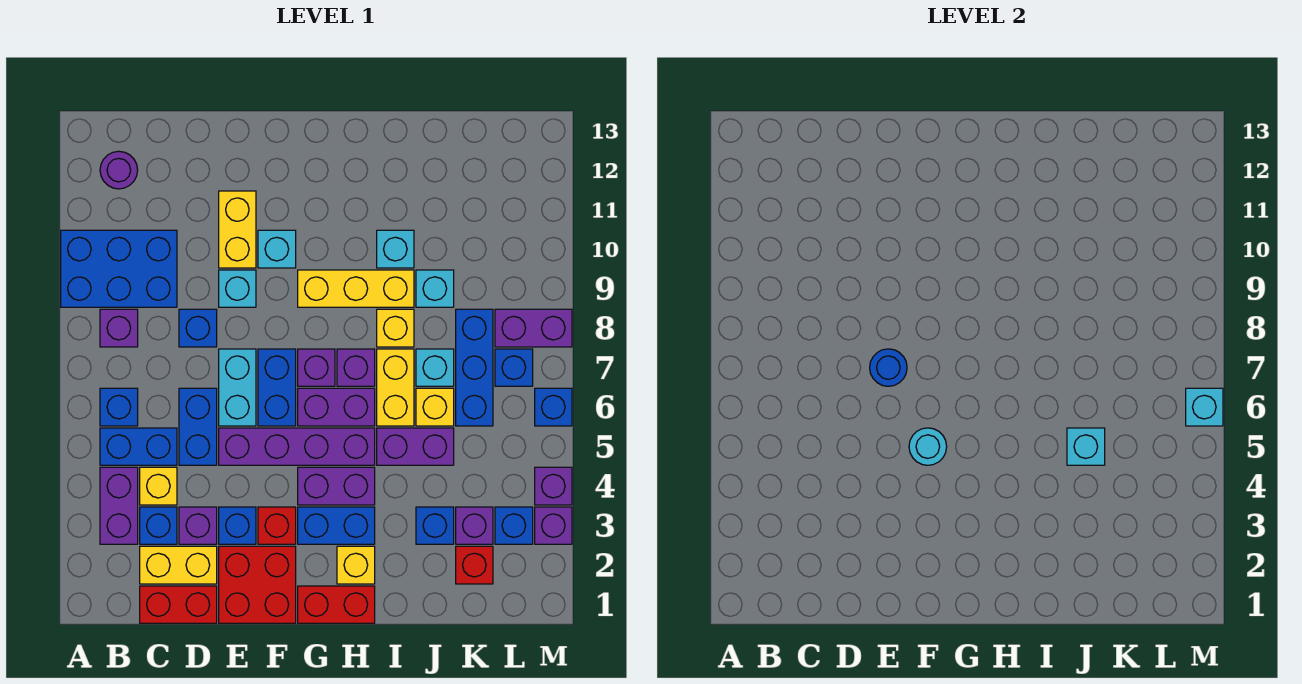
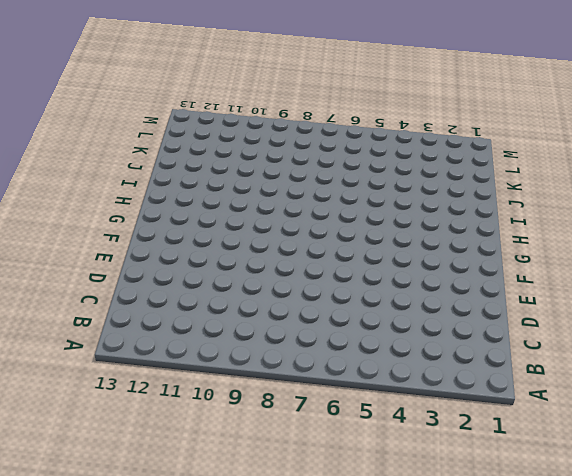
none -> blue brick A9:C10 level 1
none -> purple brick B3:B4 level 1
none -> blue brick B5:C5 level 1
none -> blue brick B6 level 1

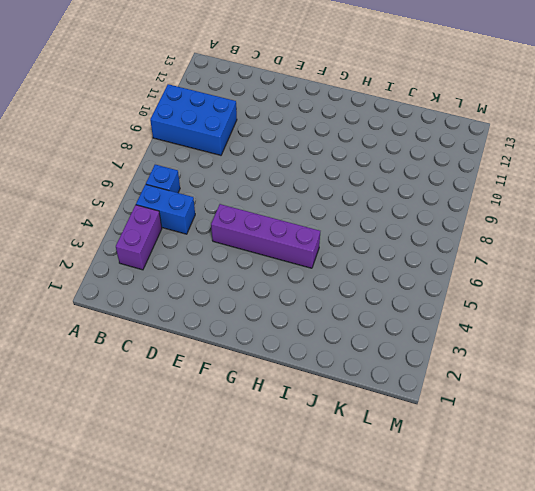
none -> purple brick B8 level 1
none -> purple round brick B12 level 1
none -> red brick C1:D1 level 1
none -> yellow brick C2:D2 level 1

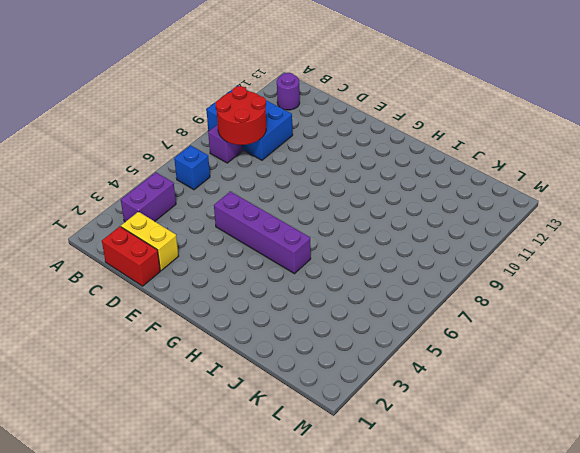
red round brick B8:C9 level 2 -> none
none -> blue brick B5:C5 level 1
none -> blue brick C3 level 1
none -> yellow brick C4 level 1
none -> purple brick D3 level 1

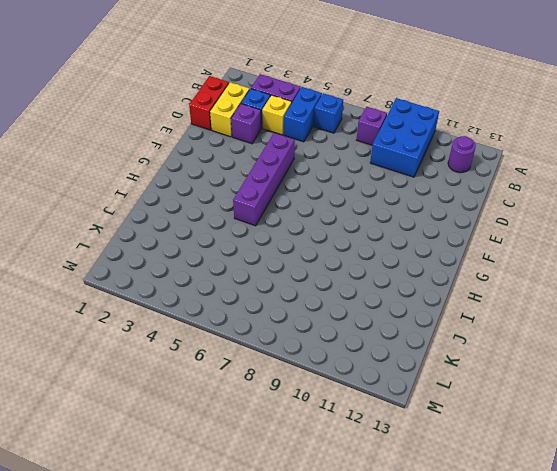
none -> blue brick D5:D6 level 1
none -> blue brick D8 level 1
none -> red brick E1:F2 level 1
none -> blue brick E3 level 1

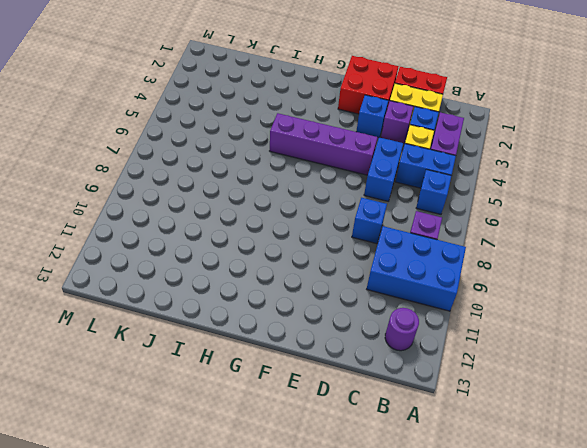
none -> cyan brick E6:E7 level 1
none -> cyan brick E9 level 1
none -> yellow brick E10:E11 level 1
none -> red brick F3 level 1

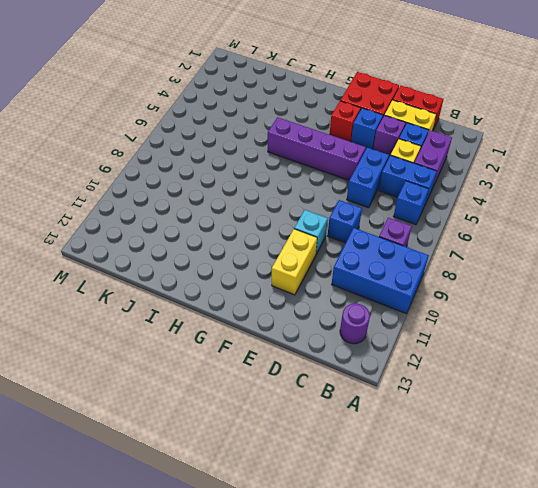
none -> cyan brick E6:E7 level 1
none -> blue brick F6:F7 level 1
none -> cyan brick F10 level 1
none -> red brick G1:H1 level 1

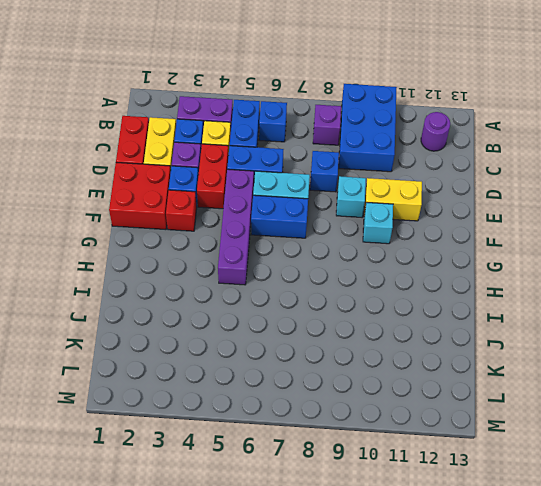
red brick D4:E4 level 1 -> red brick G1:H1 level 1
none -> blue brick G3:H3 level 1
none -> purple brick G4:H4 level 1
none -> purple brick G6:H6 level 1
none -> purple brick G7 level 1

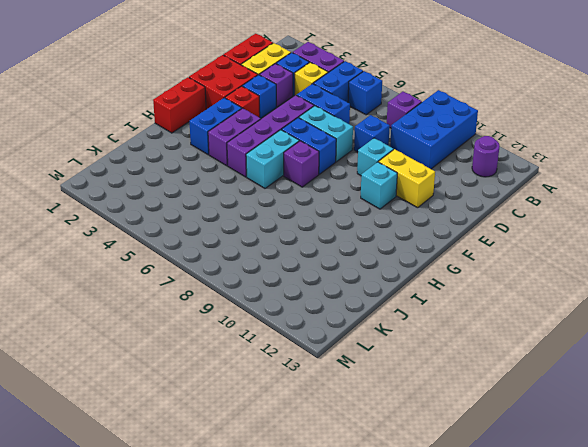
cyan brick G6:H6 level 1 -> purple brick G6:H6 level 1
none -> yellow brick G9:I9 level 1
none -> yellow brick H2 level 1
none -> purple brick H7 level 1
none -> purple brick I5:J5 level 1

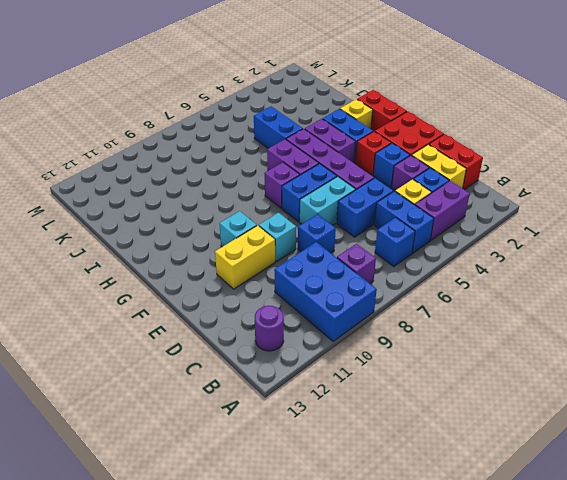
blue brick I5:J5 level 1 -> purple brick I5:J5 level 1
none -> yellow brick G9:I9 level 1
none -> purple brick H7 level 1
none -> yellow brick I6:I7 level 1
none -> yellow brick I8 level 1

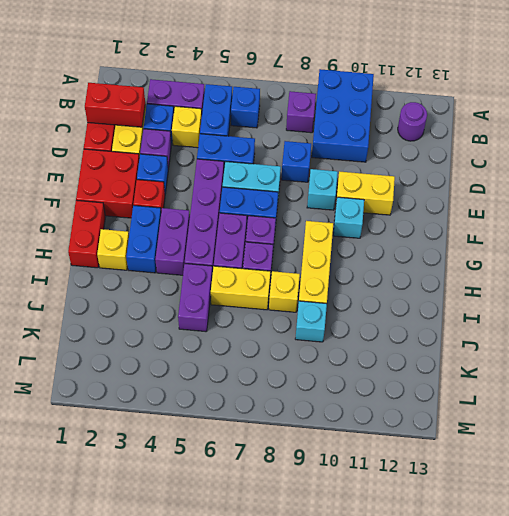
red brick C1:C2 level 2 -> none
none -> cyan brick I10 level 1
none -> blue brick J3 level 1
none -> yellow brick J6 level 1
none -> cyan brick J7 level 1

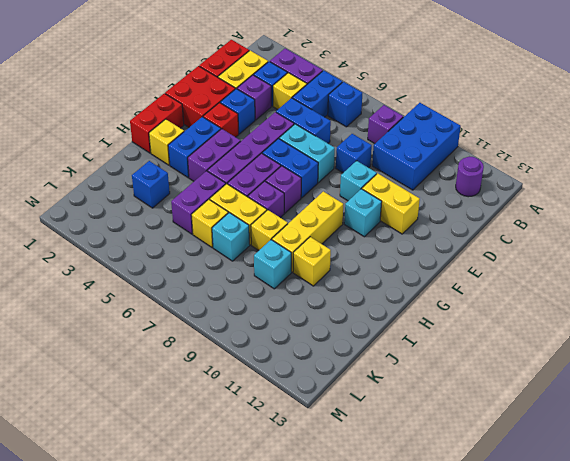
yellow brick I10 level 1 -> cyan brick I10 level 1
none -> red brick K2 level 1
none -> purple brick K3 level 1
none -> blue brick K6:K8 level 1
none -> blue brick L3 level 1

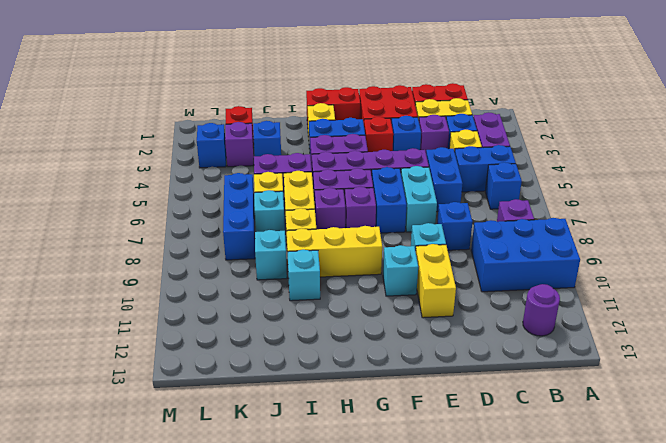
none -> blue brick L7 level 1
none -> purple brick L8:M8 level 1
none -> purple brick M3 level 1
none -> purple brick M4 level 1

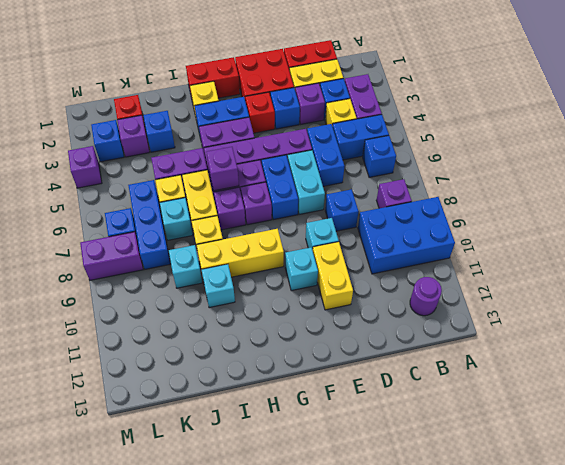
purple brick H6 level 2 -> purple brick M3 level 1
none -> blue brick M6 level 1
none -> blue round brick E7 level 2
none -> cyan round brick F5 level 2
none -> cyan brick J5 level 2

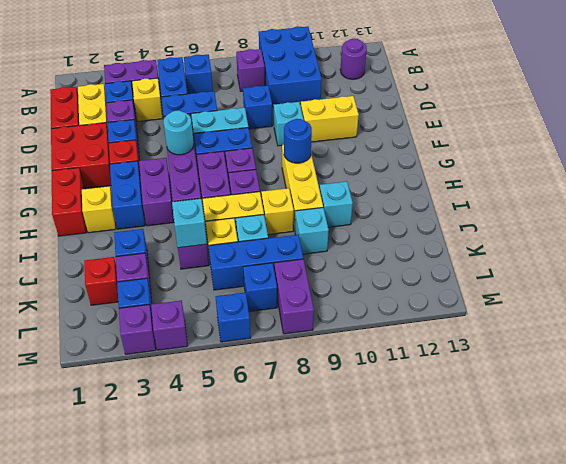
blue round brick G9 level 2 -> blue round brick E7 level 2
none -> cyan brick F10 level 1
none -> cyan brick M6 level 2

